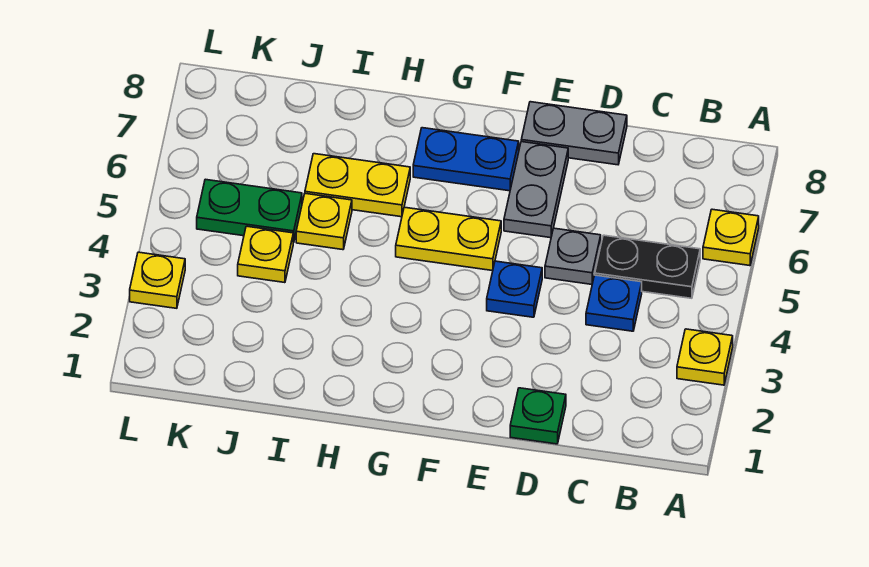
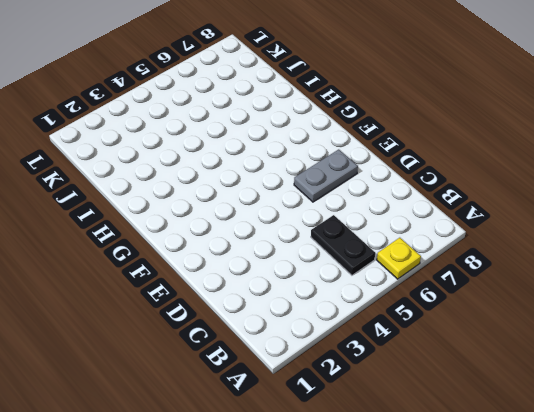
none -> yellow plate A3 level 1
none -> blue plate C4 level 1
none -> green plate D1 level 1

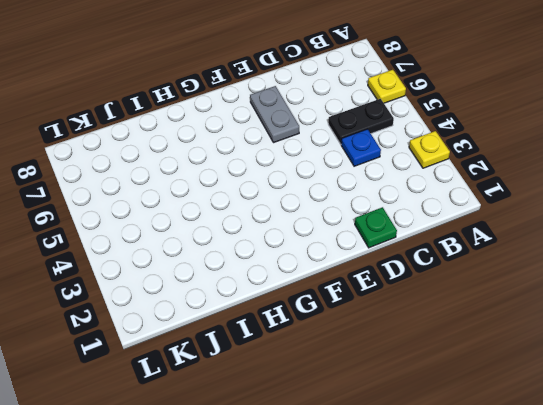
none -> grey plate D5 level 1
none -> grey plate D8:E8 level 1
none -> blue plate E4 level 1

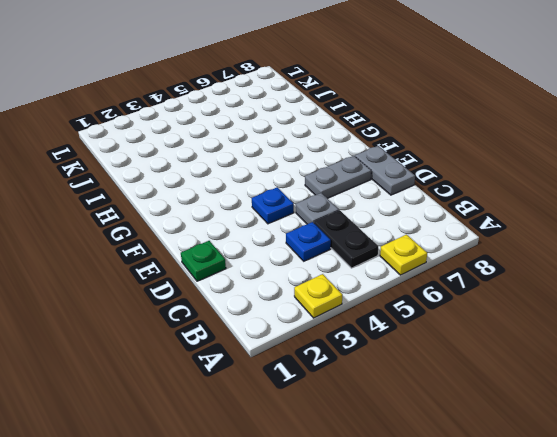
none -> yellow plate F5:G5 level 1
none -> blue plate F7:G7 level 1
none -> yellow plate H6:I6 level 1

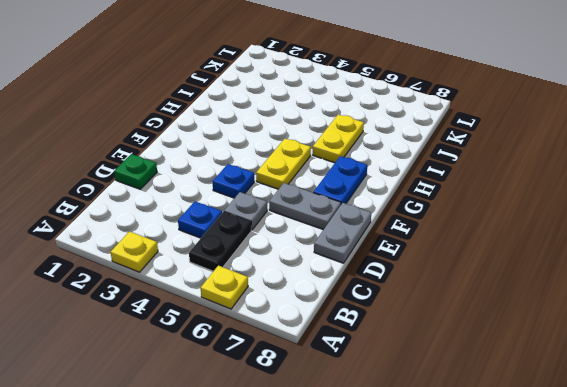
none -> yellow plate I5 level 1
none -> yellow plate J4 level 1
none -> green plate J5:K5 level 1

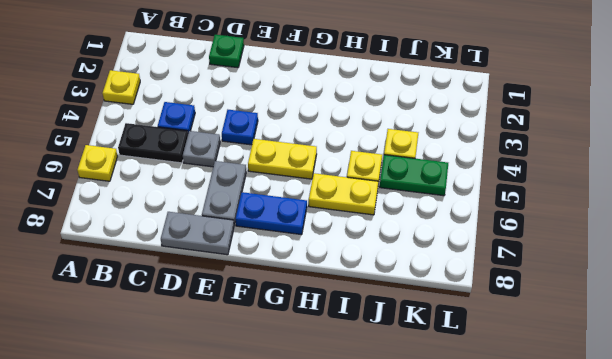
none -> yellow plate L3 level 1

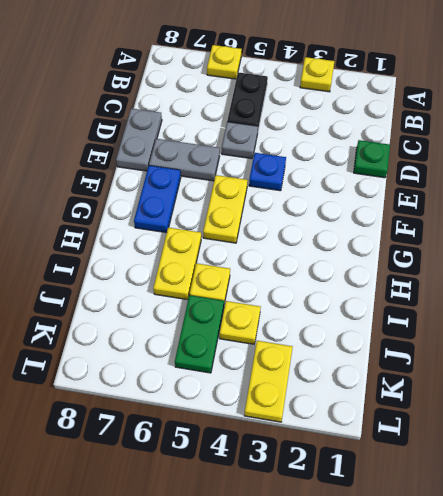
yellow plate K3:L3 level 1 -> yellow plate L3 level 1
none -> blue plate C4 level 1

